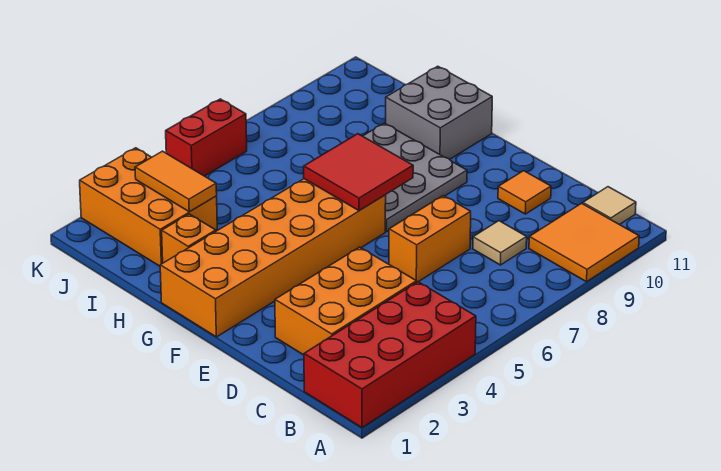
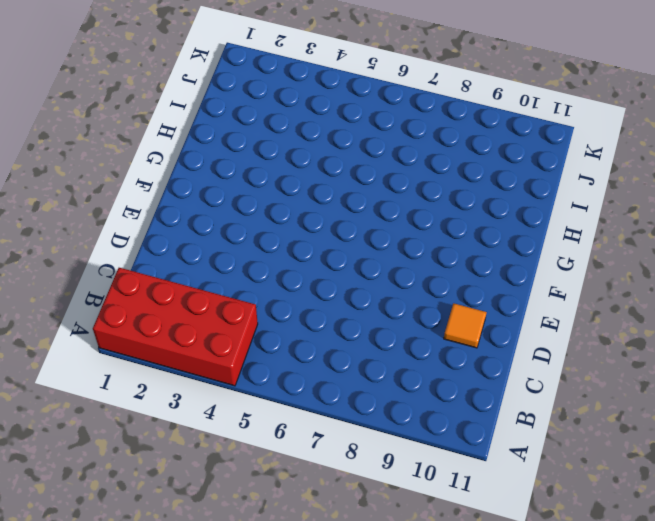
none -> orange tile A9:B10 level 1
none -> tan tile B11 level 1
none -> orange brick C2:D4 level 1

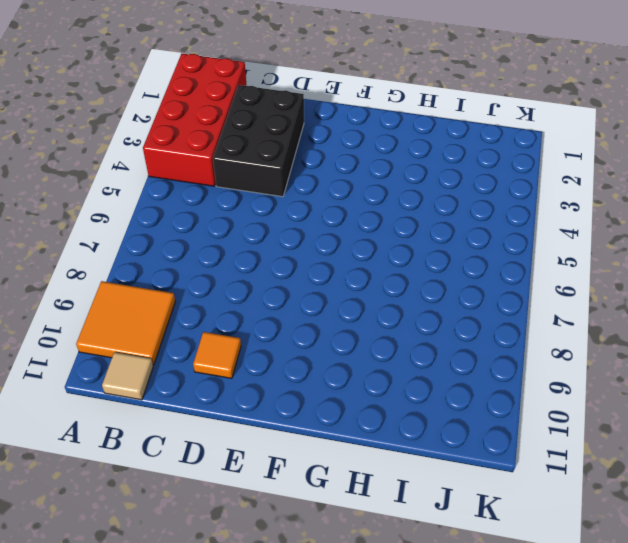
black brick C2:D4 level 1 -> orange brick C2:D4 level 1
none -> tan tile C8 level 1
none -> orange brick D6:D7 level 1
none -> orange brick F1:G6 level 1

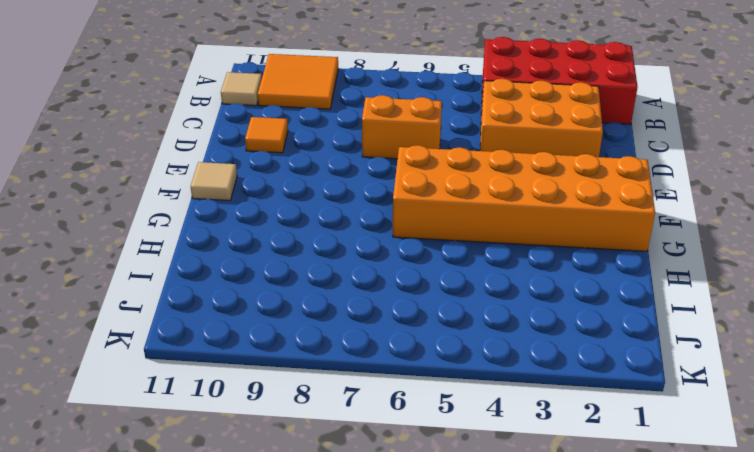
tan tile F11 level 1 -> tan tile C8 level 1
none -> grey plate F7:H9 level 1
none -> grey brick G10:H11 level 1
none -> orange brick H2 level 1

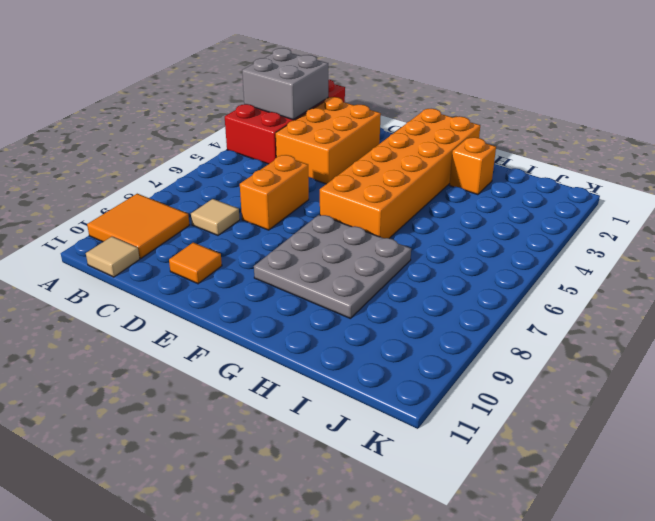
grey brick A2:B3 level 2 -> grey brick G10:H11 level 1
none -> orange brick I2:K3 level 1
none -> red brick K5:K6 level 1
none -> red tile F6:G7 level 2

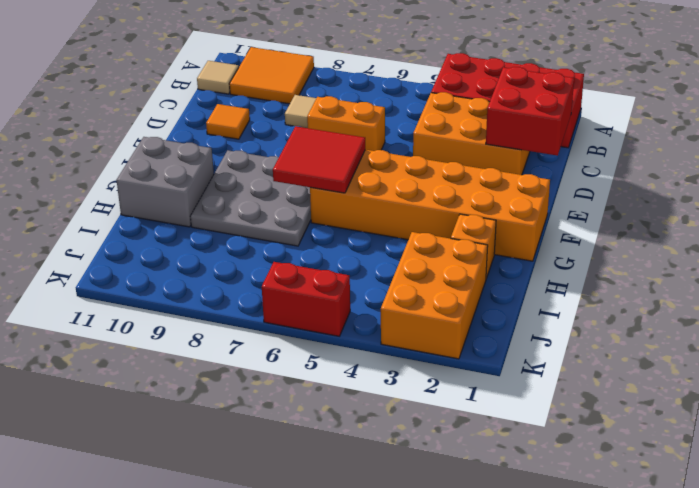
red brick C1:D2 level 2 -> none
none -> orange tile I3:J3 level 2

